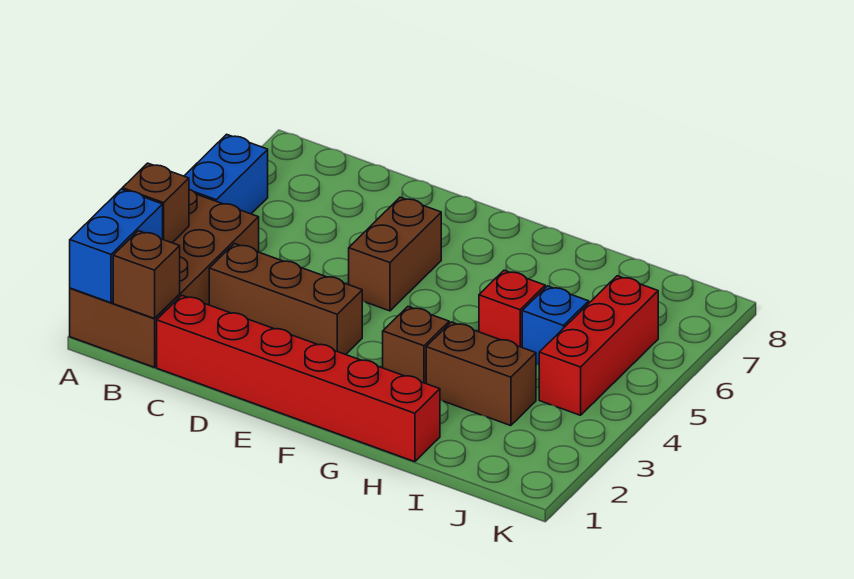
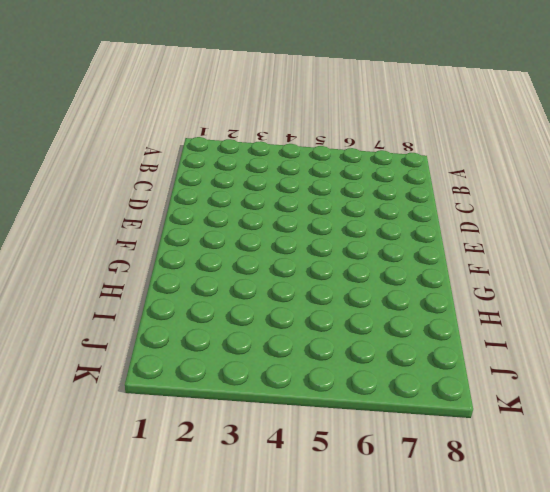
none -> brown brick A1:B4 level 1
none -> blue brick A5:A6 level 1
none -> red brick C1:H1 level 1

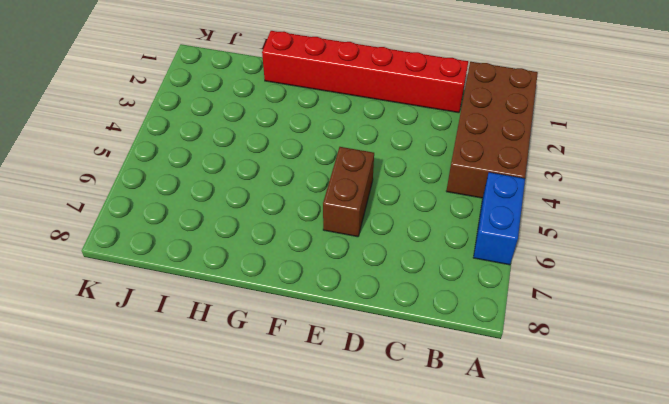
none -> brown brick C3:E3 level 1
none -> brown brick G3 level 1
none -> brown brick H3:I3 level 1

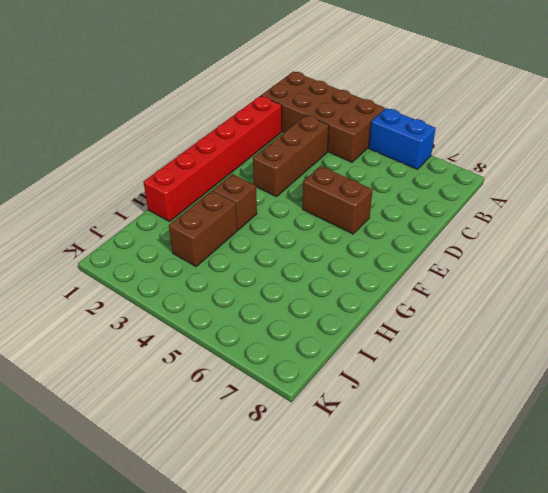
none -> red brick H5 level 1
none -> blue brick I5 level 1
none -> red brick J4:J6 level 1

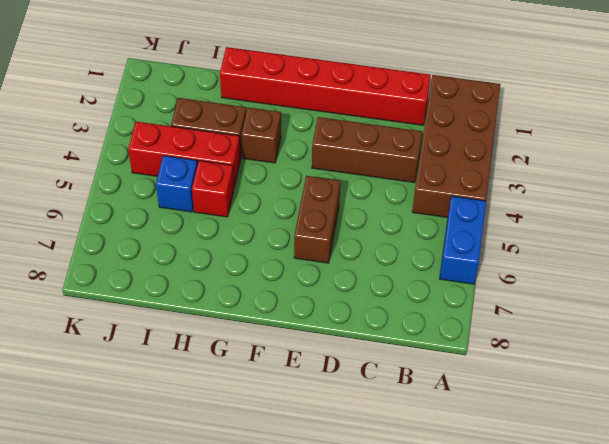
red brick H4:J4 level 1 -> red brick J4:J6 level 1
none -> blue brick A1:A2 level 2
none -> brown brick A3 level 2
none -> brown brick B1 level 2

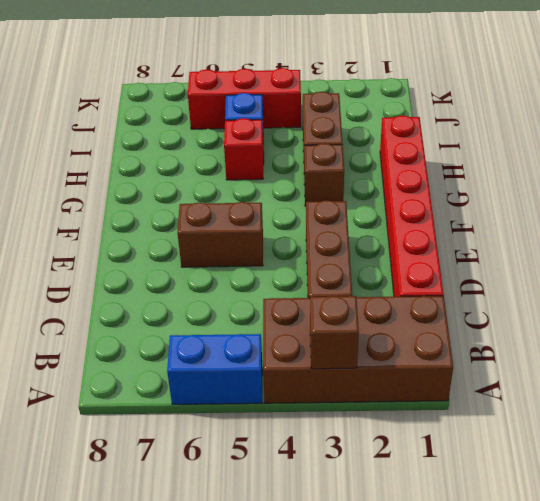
none -> blue brick A1:A2 level 2
none -> brown brick B1 level 2

